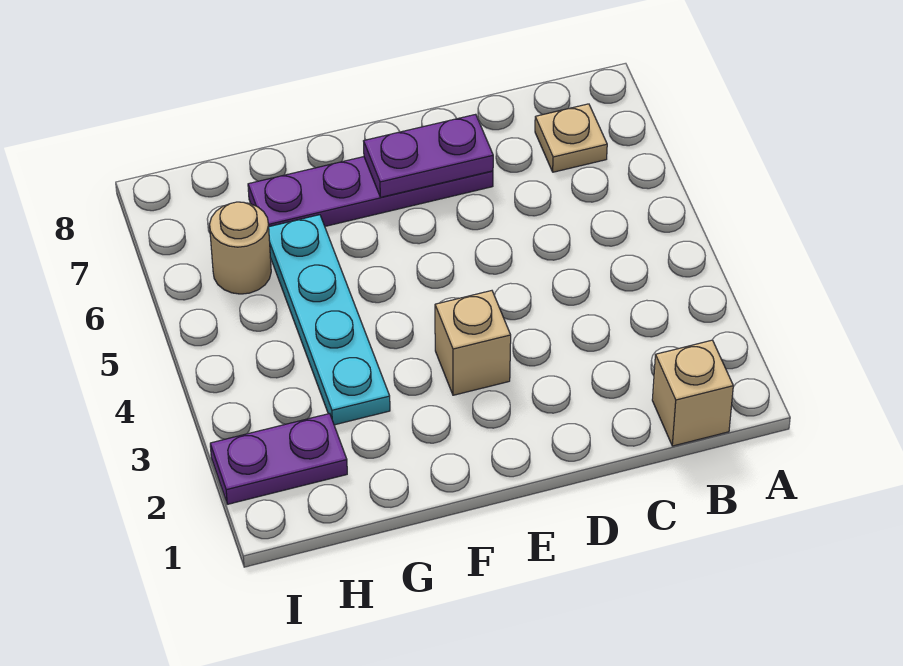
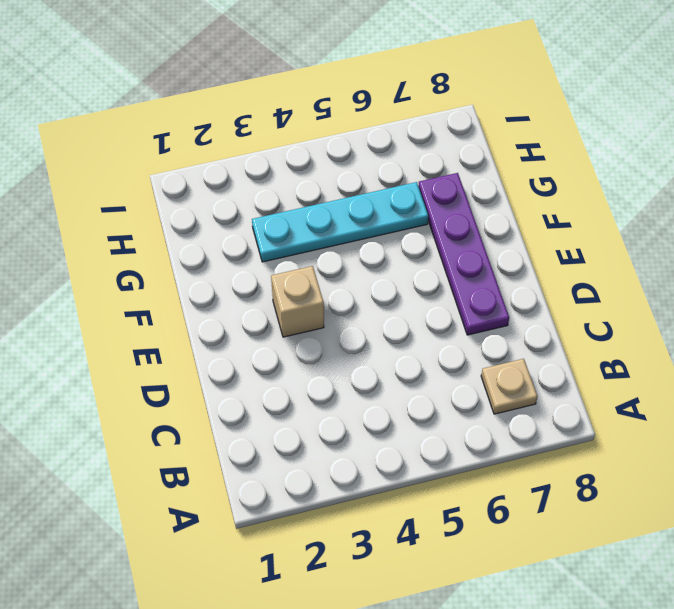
none -> tan brick B1 level 1
none -> purple plate H2:I2 level 1

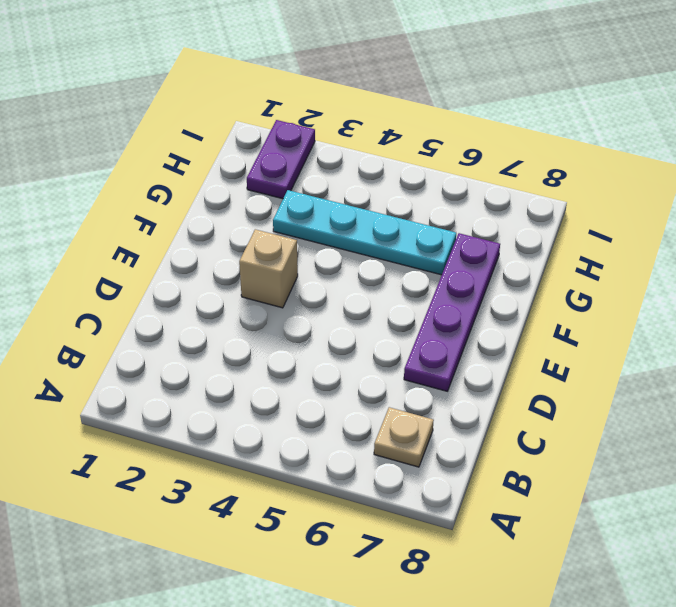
none -> tan brick B1 level 1
none -> tan round brick H6 level 1

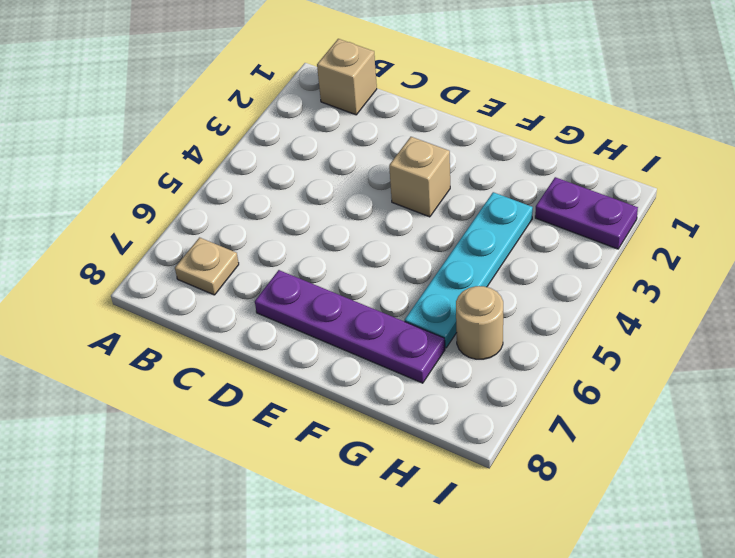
none -> purple plate D7:E7 level 2

